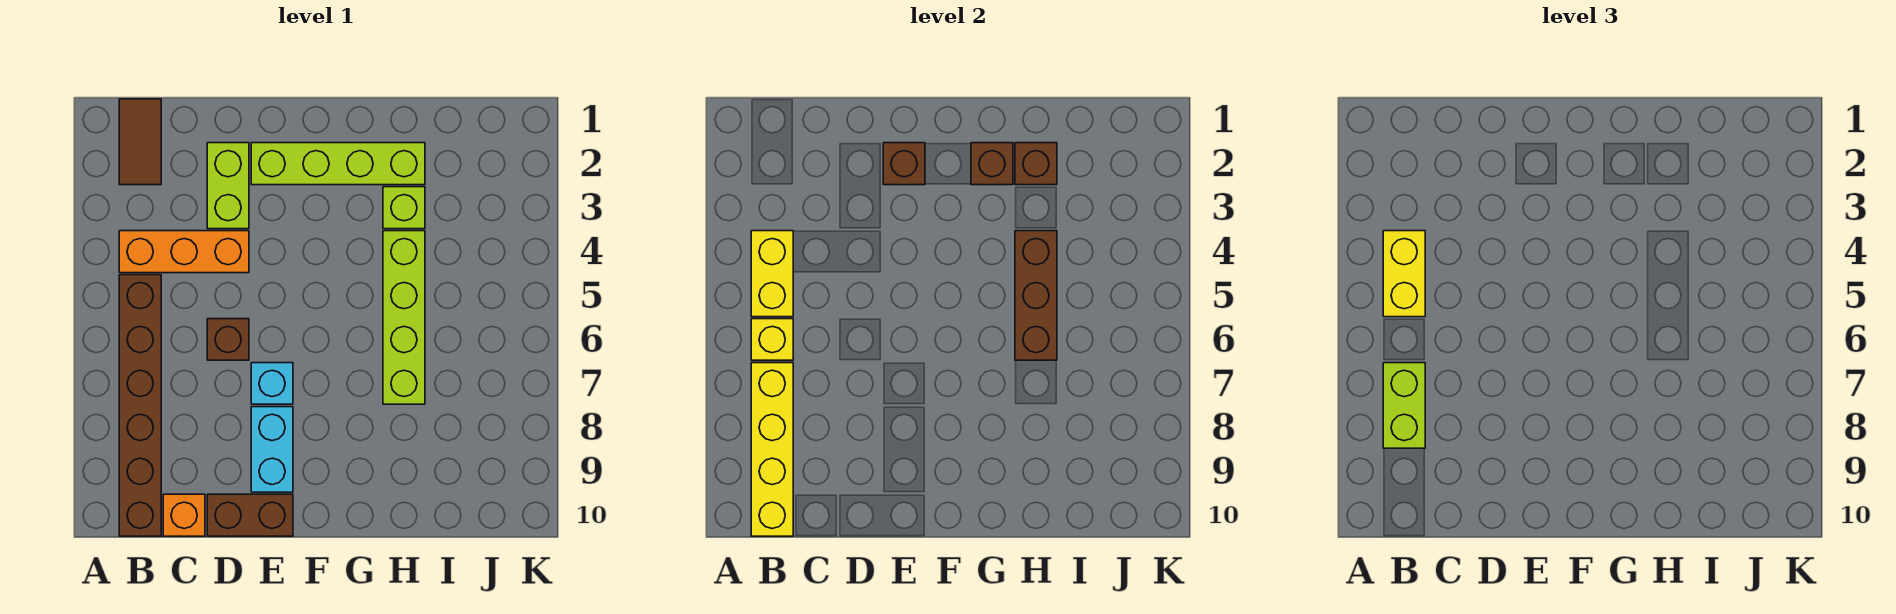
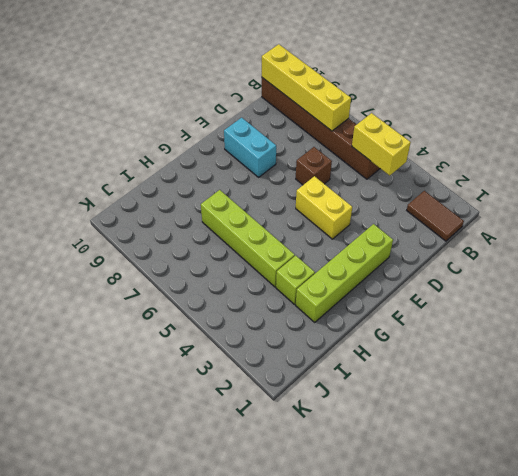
yellow brick E4:E5 level 1 -> yellow brick B4:B5 level 3
none -> orange brick B4:D4 level 1
none -> orange brick C10 level 1
none -> lime brick D2:D3 level 1

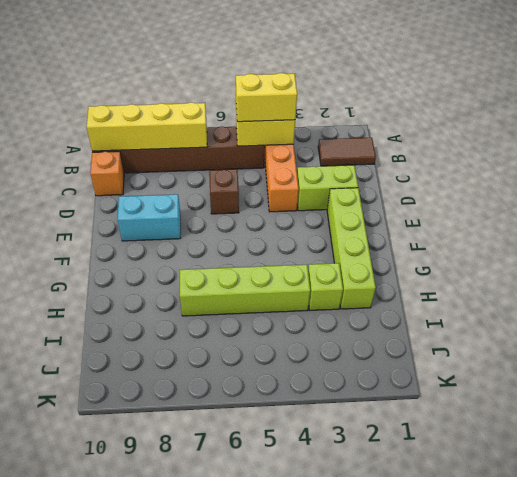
none -> brown brick D10:E10 level 1
none -> cyan brick E7 level 1
none -> yellow brick B6 level 2

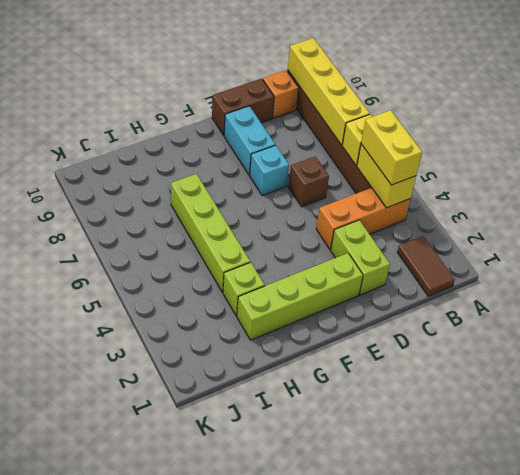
none -> brown brick E2 level 2
none -> brown brick G2 level 2
none -> brown brick H2 level 2

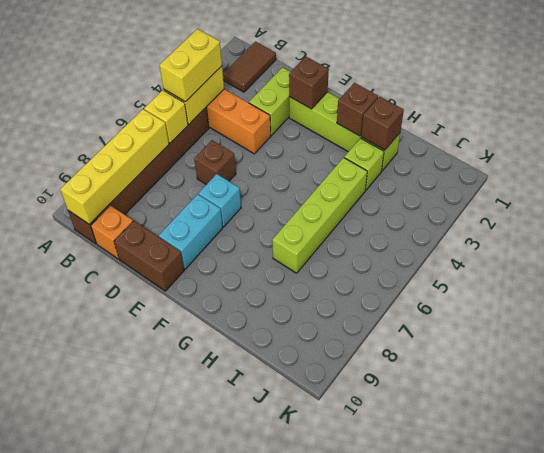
none -> brown brick H4:H6 level 2
none -> lime brick B7:B8 level 3

